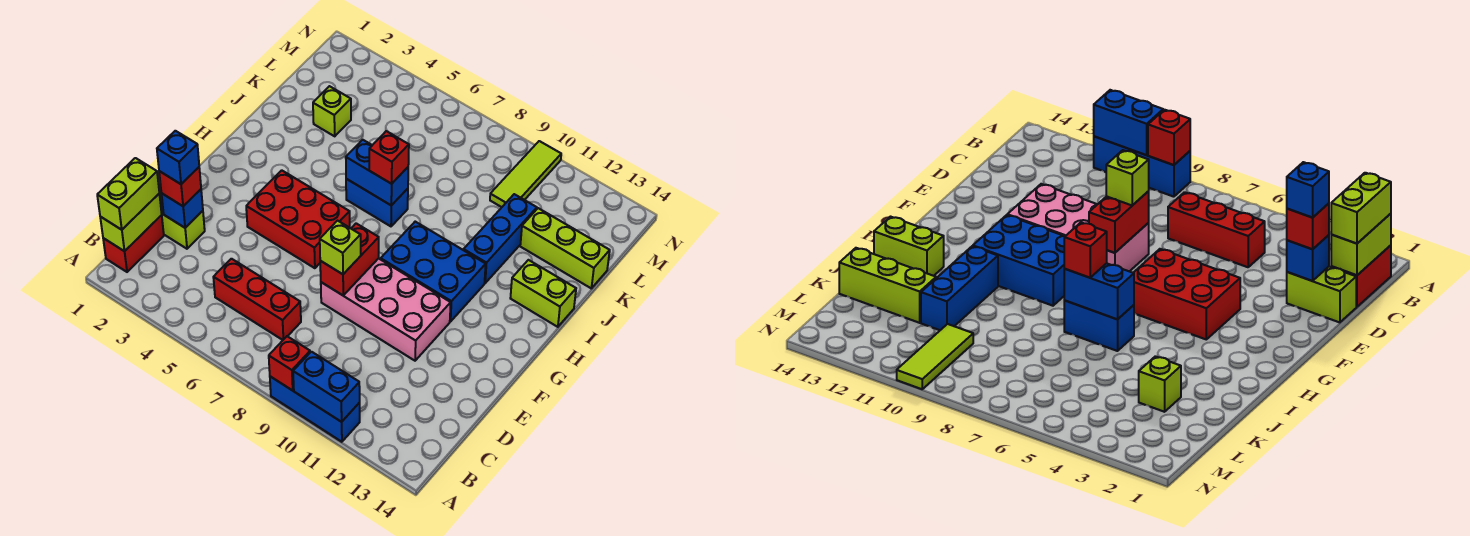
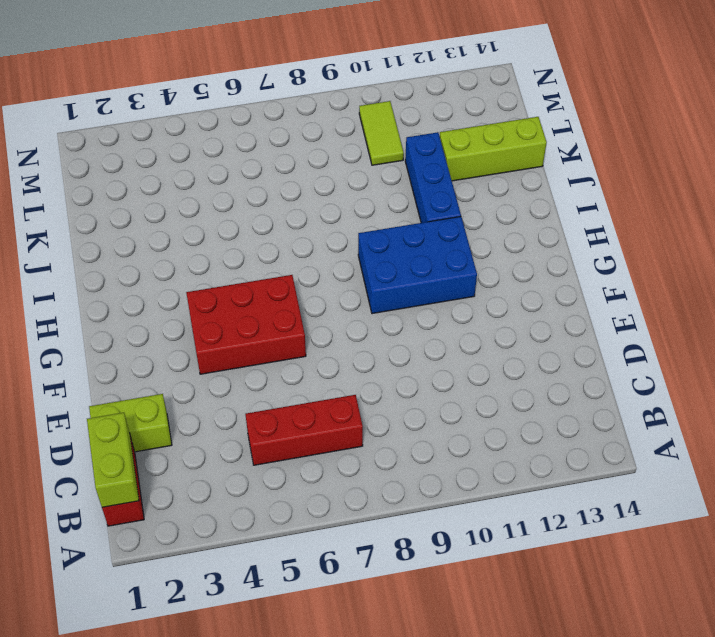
lime tile L10:M10 level 1 -> lime tile L10:N10 level 1
none -> blue brick A9:A11 level 1
none -> pink brick E8:F11 level 1
none -> blue brick I6:I7 level 1

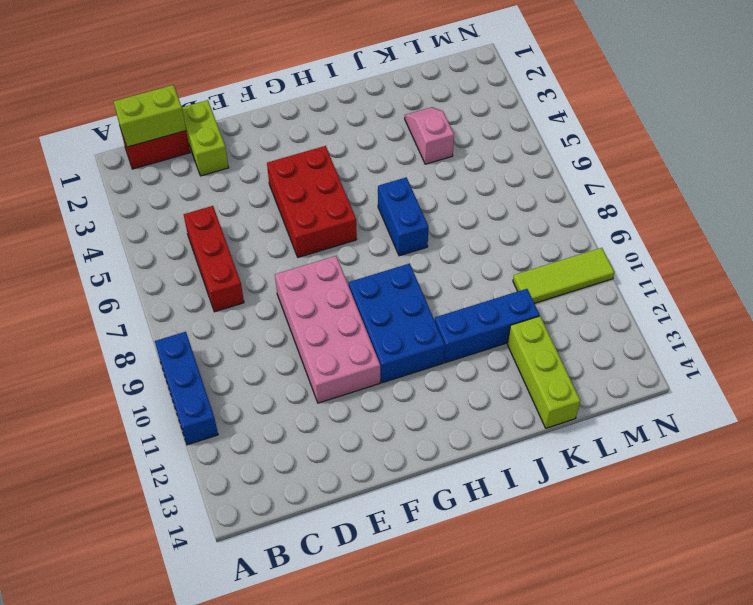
pink slope K3:K4 level 1 top 4 -> lime brick K3 level 1
none -> lime brick I13:I14 level 1
none -> red brick A9 level 2
none -> blue brick A10:A11 level 2

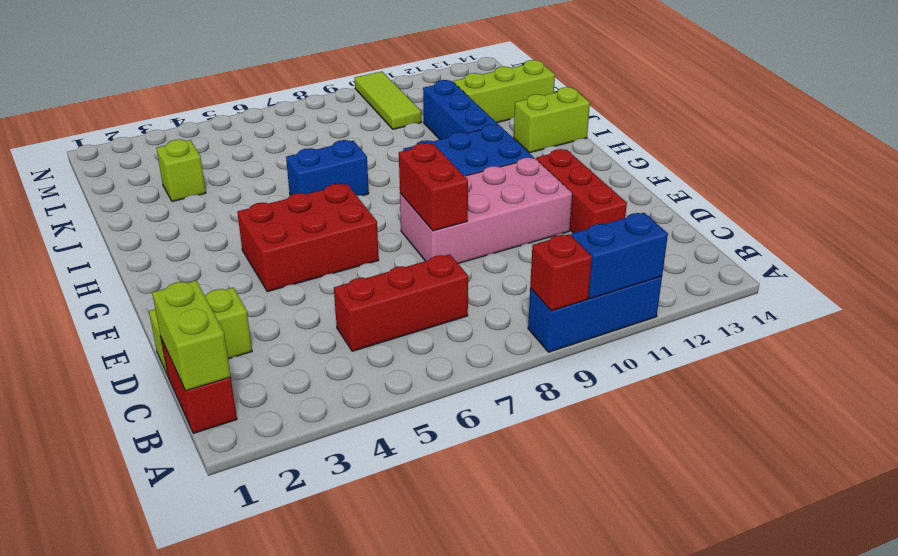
red brick D12:F12 level 1 -> none
none -> blue brick D2 level 2
none -> blue brick I6:I7 level 2
none -> lime brick B1:C1 level 3

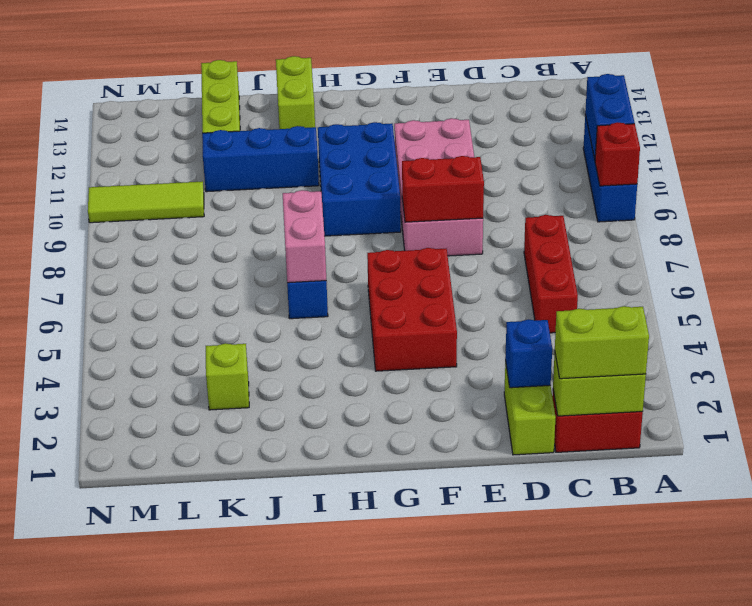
pink brick I6:I7 level 2 -> blue brick I6:I7 level 2
none -> red brick D2 level 3
none -> lime brick E8 level 3
none -> red brick I7 level 3

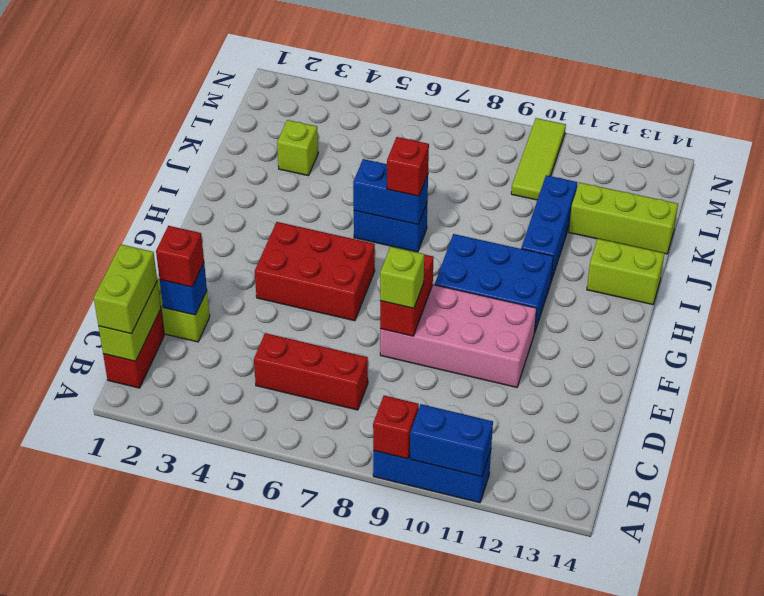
none -> blue brick D2 level 4

